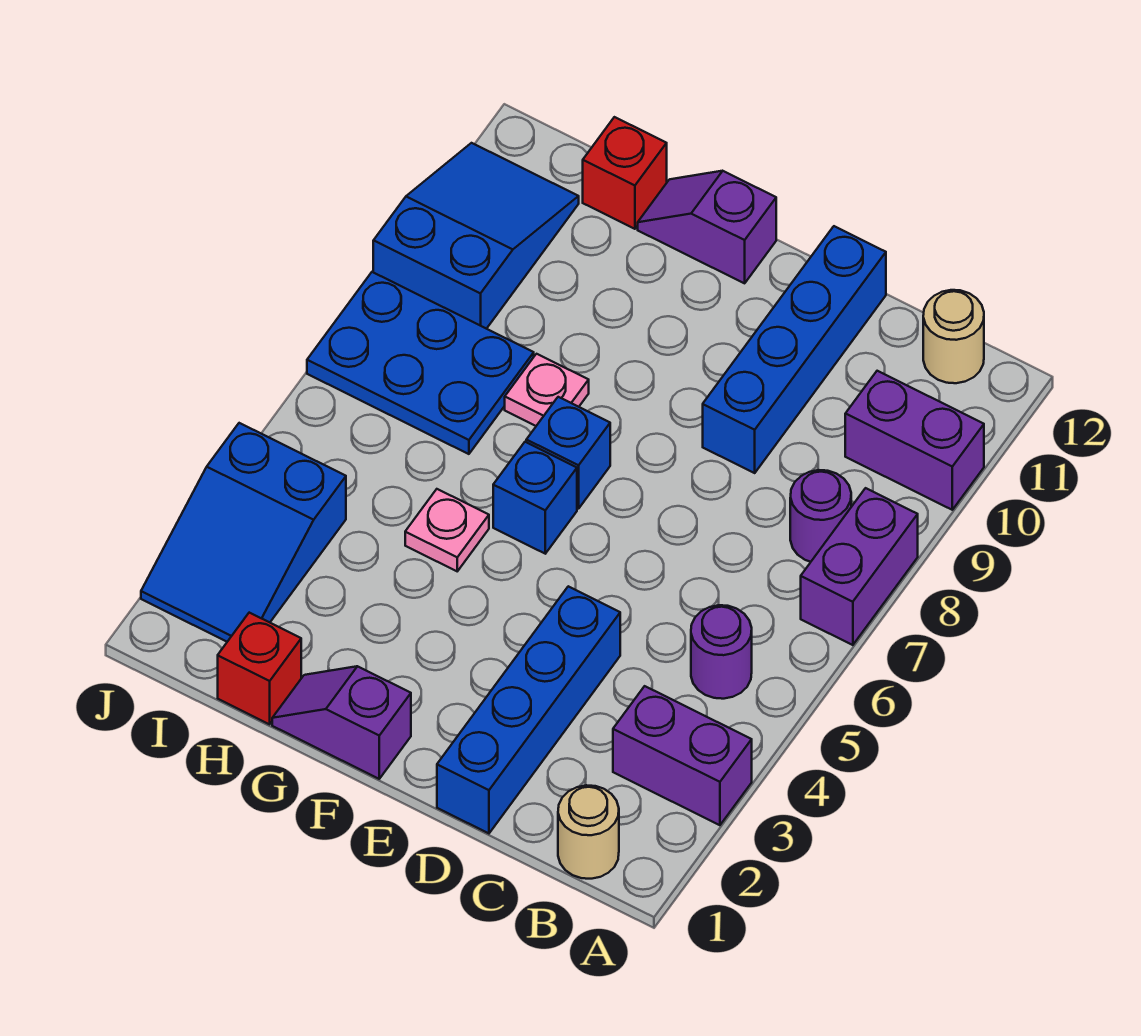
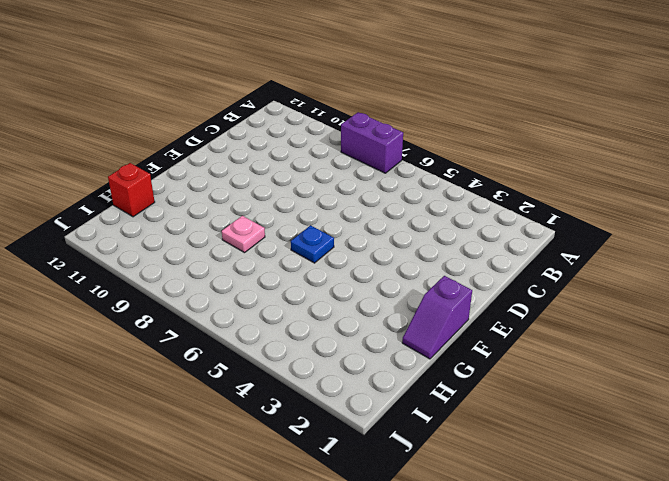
blue plate F6 level 1 -> blue brick F6 level 1
none -> purple brick A3:B3 level 1
none -> purple brick A10:B10 level 1
none -> tan round brick B1 level 1

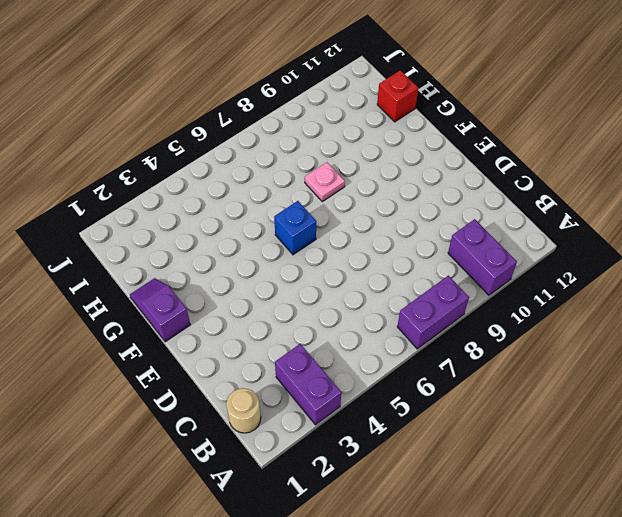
none -> purple round brick B5 level 1
none -> purple round brick B8 level 1
none -> tan round brick B12 level 1

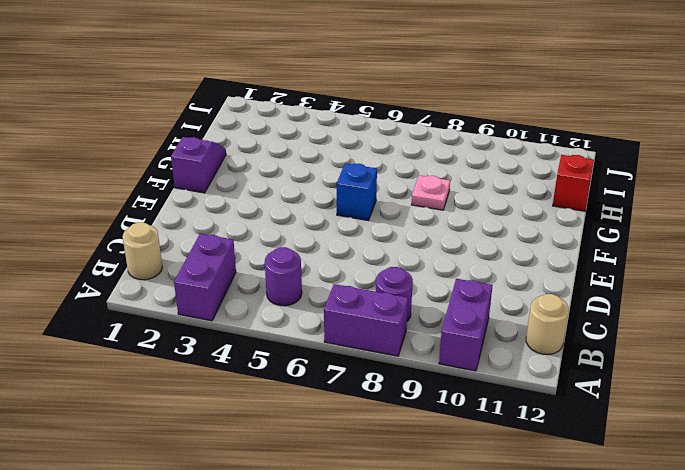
none -> blue brick D1:D4 level 1
none -> blue brick D9:D12 level 1
none -> blue brick F7 level 1

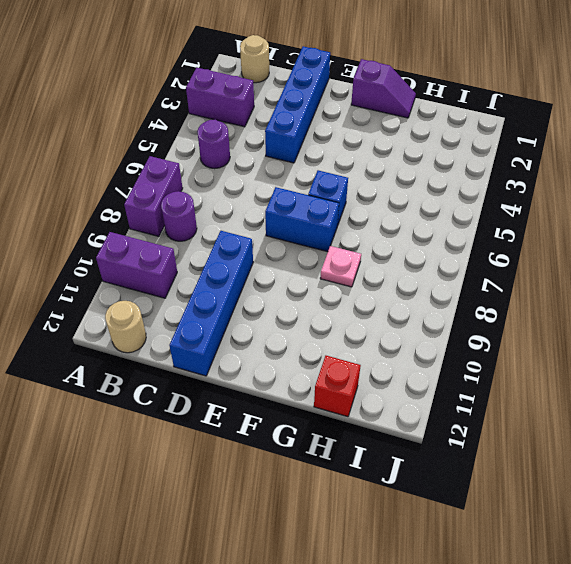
blue brick E7:F7 level 1 -> blue brick F7 level 1
none -> purple slope F12:G12 level 1 top F
none -> pink plate G5 level 1
none -> red brick H1 level 1

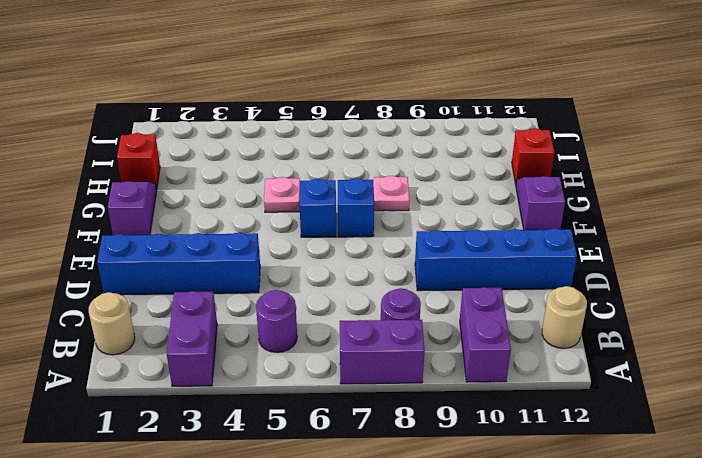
none -> blue plate H7:J8 level 1
none -> blue slope I2:J4 level 1 top 4
none -> blue slope I9:J11 level 1 top 9

